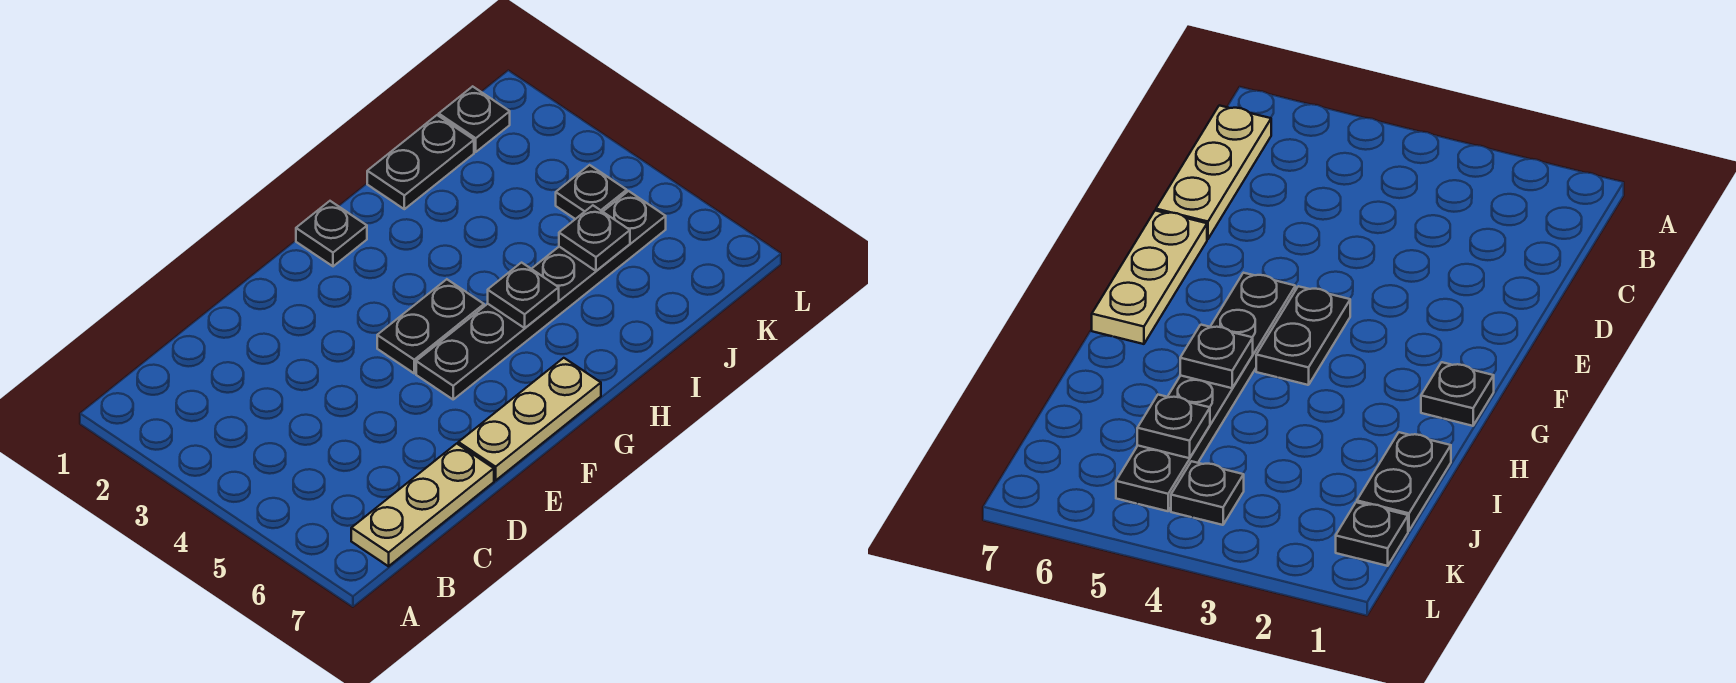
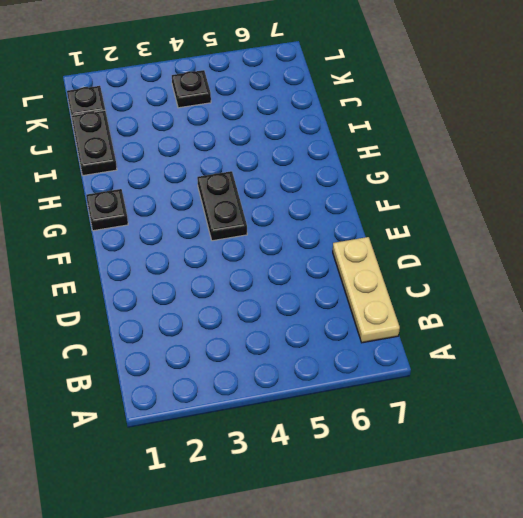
none -> tan plate E7:G7 level 1
none -> black plate F5:K5 level 1

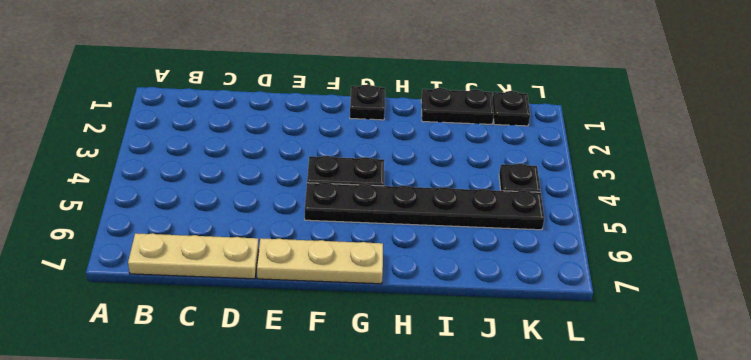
none -> black plate H5 level 2
none -> black plate J5 level 2

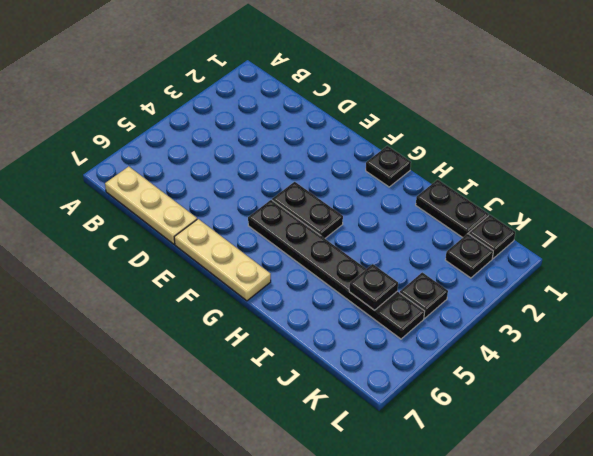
black plate K2 level 1 -> black plate H5 level 2

